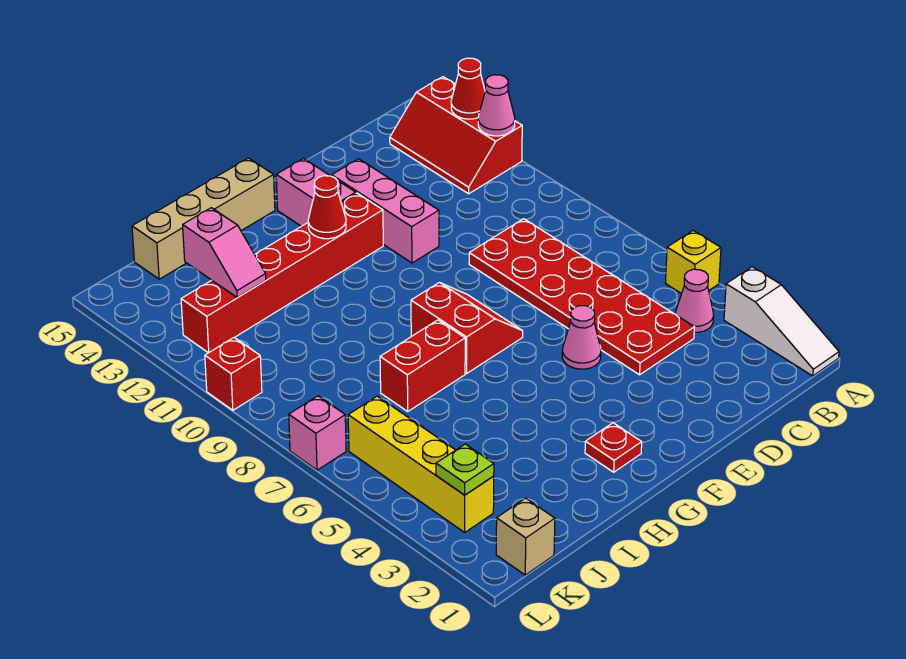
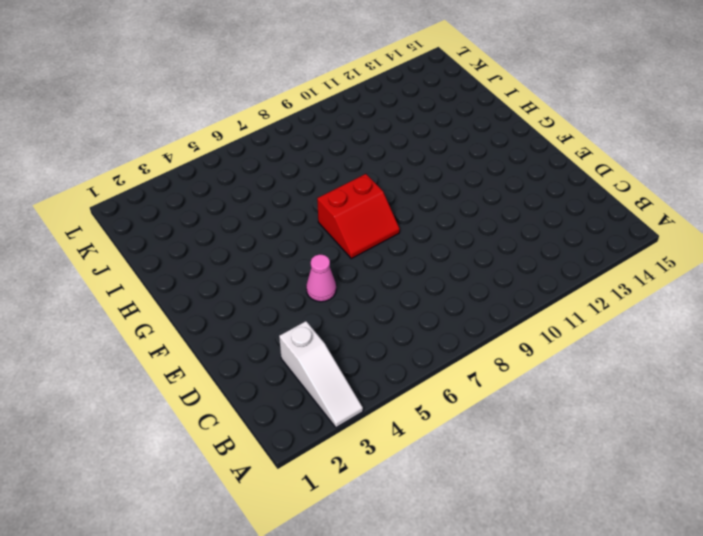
white slope A3:C3 level 1 top C -> white slope A1:A3 level 1 top 3
none -> yellow brick A5 level 1
none -> red slope A12:B14 level 1 top A
none -> pink cone B4 level 1

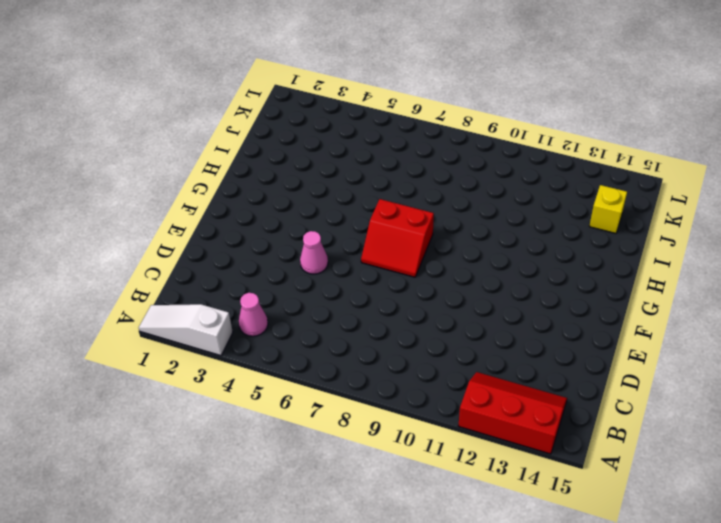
yellow brick J14 level 1 -> yellow brick A5 level 1
none -> red plate C4:D9 level 1
none -> pink brick E11:E13 level 1
none -> red brick F12:K12 level 1

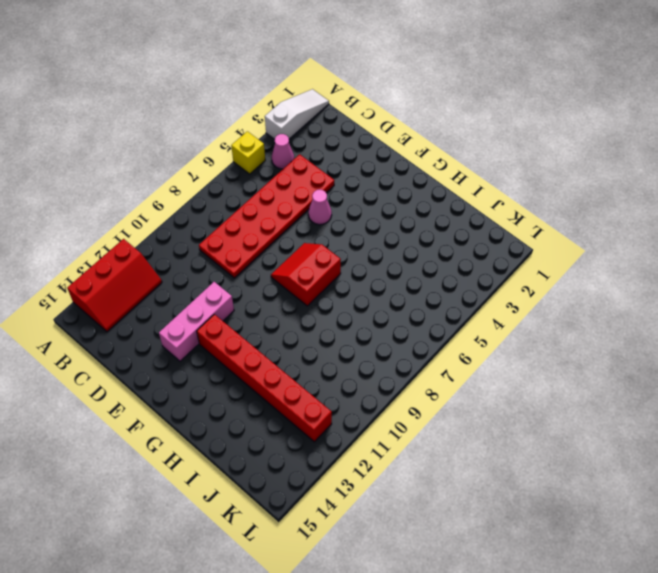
none -> pink brick F13:F14 level 1
none -> red plate G2 level 1
none -> tan brick G15:J15 level 1

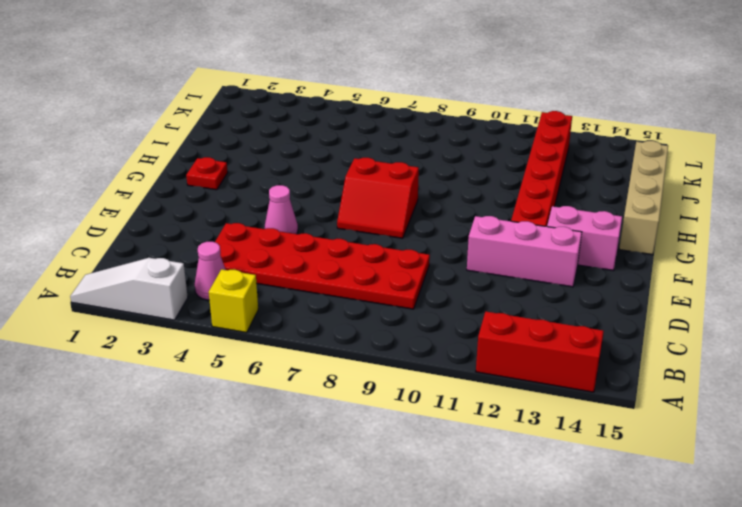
none -> red brick H7:I7 level 1
none -> tan brick K1 level 1
none -> yellow brick K3:K6 level 1

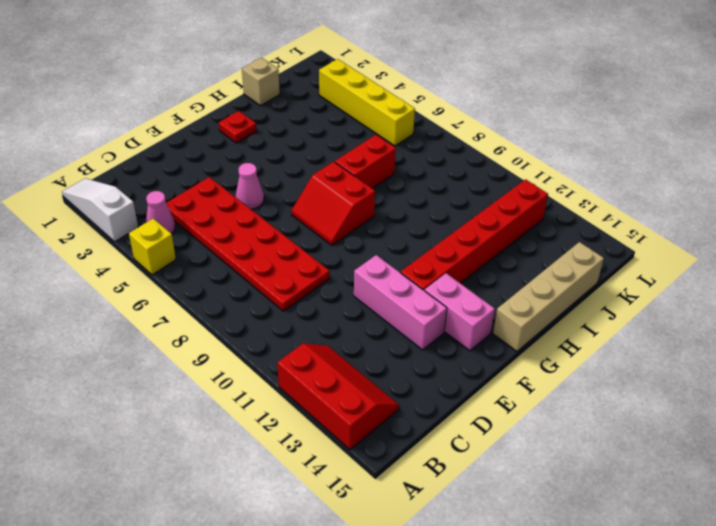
tan brick I1 level 1 -> tan brick K1 level 1
none -> pink brick L7 level 1
none -> red brick L10 level 1
none -> pink cone A12 level 2

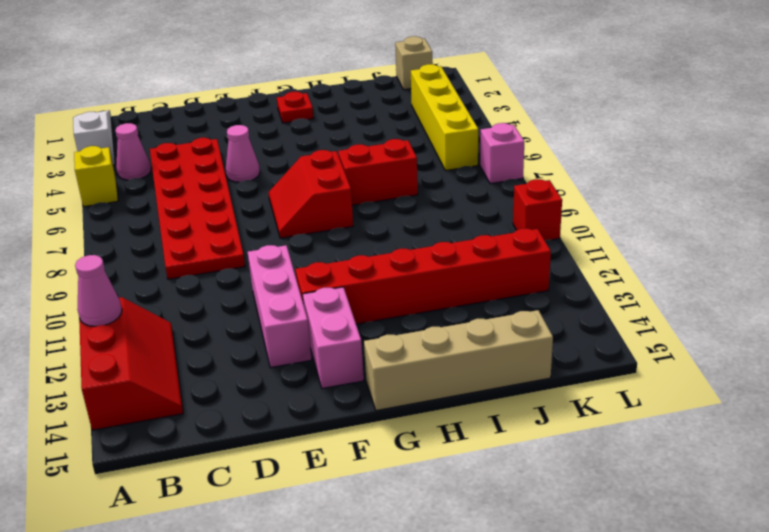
none -> red cone A13 level 2
none -> red cone G12 level 2
none -> pink slope J12:J13 level 2 top 13

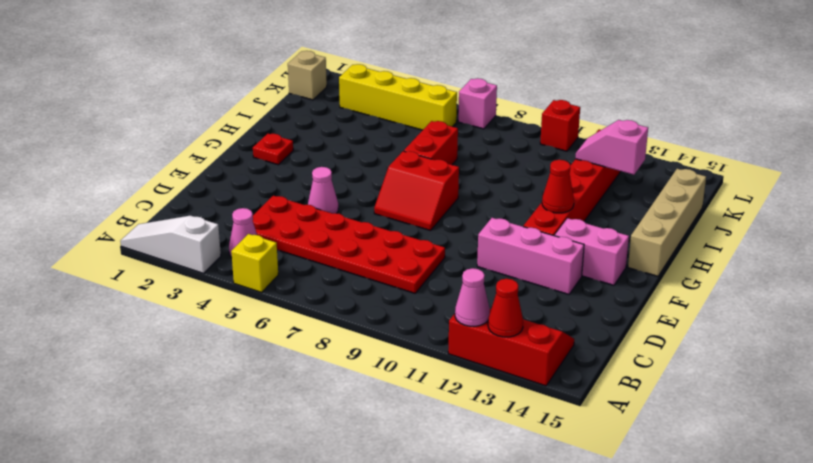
none -> lime plate K3 level 2

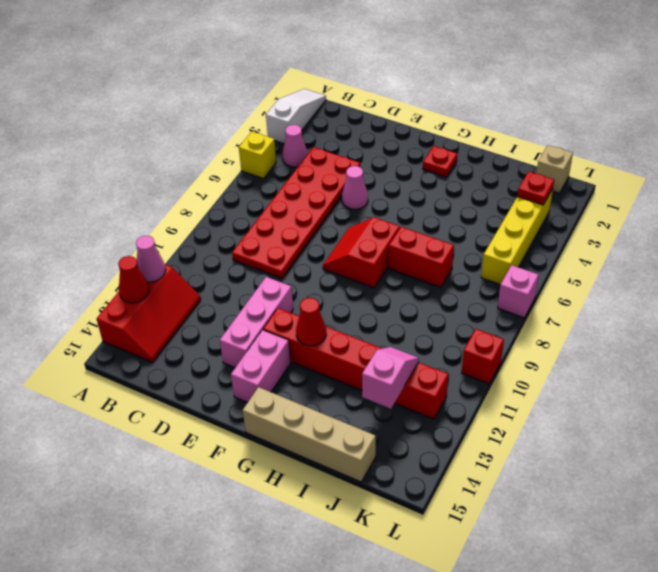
red plate K3 level 2 -> lime plate K3 level 2

